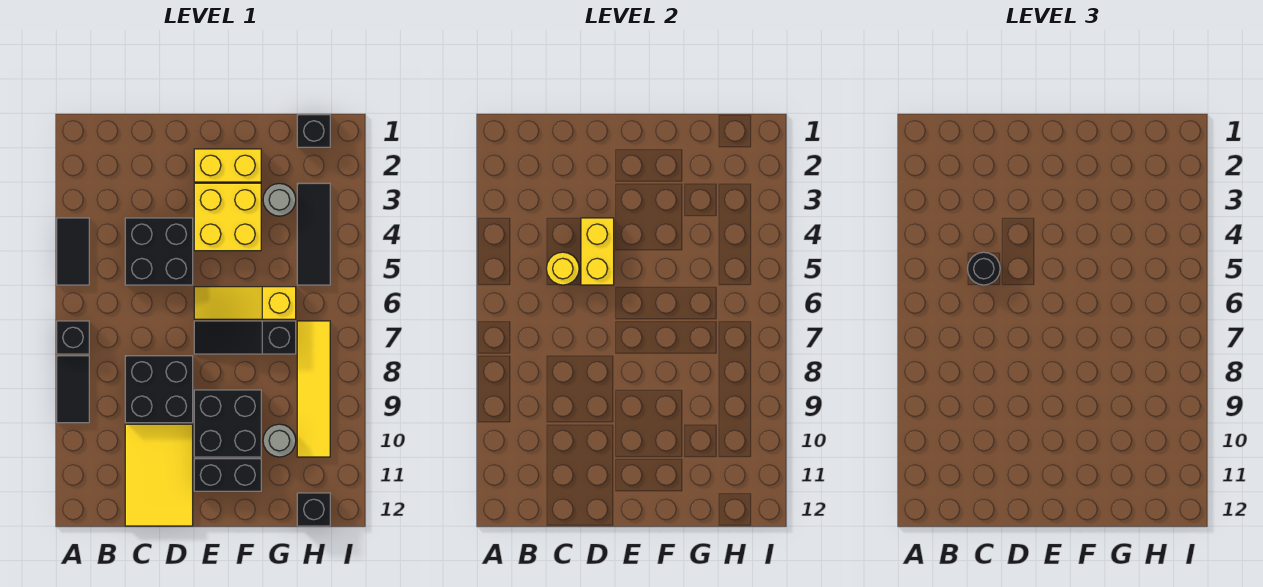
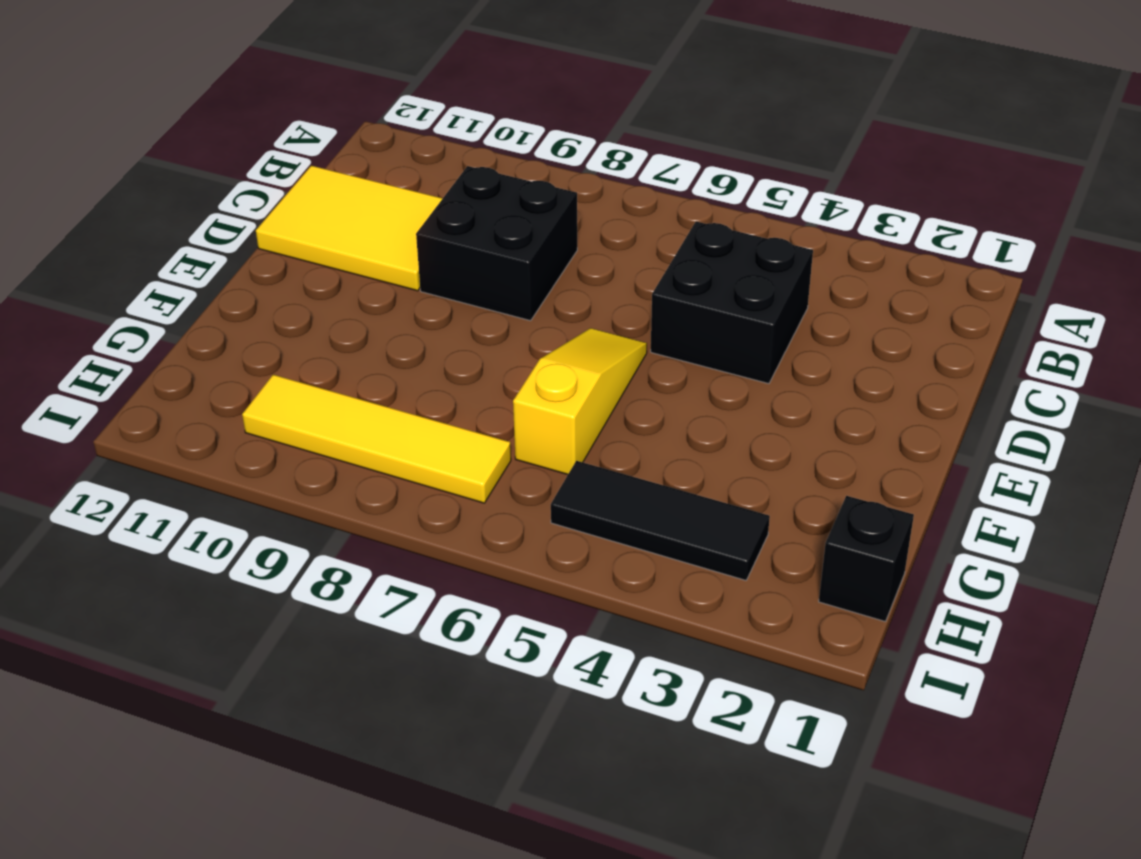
none -> black tile A4:A5 level 1
none -> black brick A7 level 1
none -> black tile A8:A9 level 1

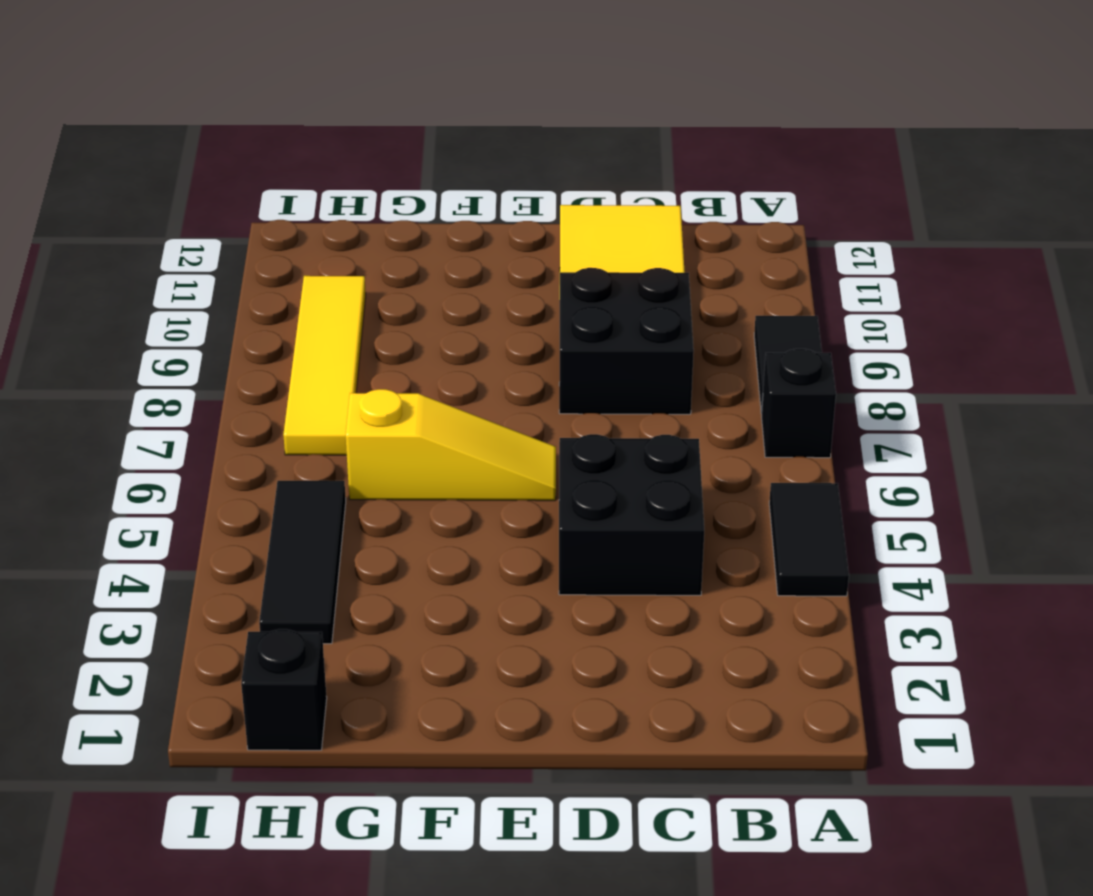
none -> yellow brick E2:F2 level 1
none -> yellow brick E3:F4 level 1
none -> black slope E7:G7 level 1 top G

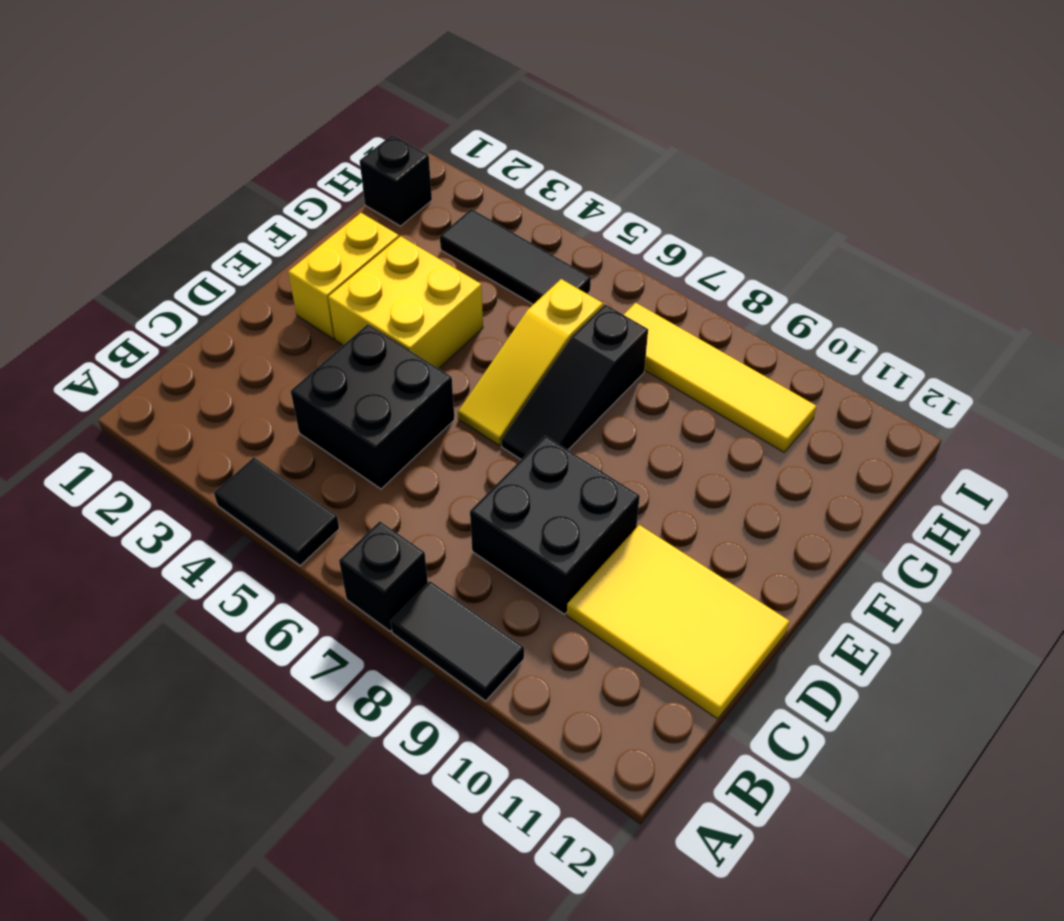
none -> black brick E9:F10 level 1
none -> black brick E11:F11 level 1
none -> grey round brick G3 level 1

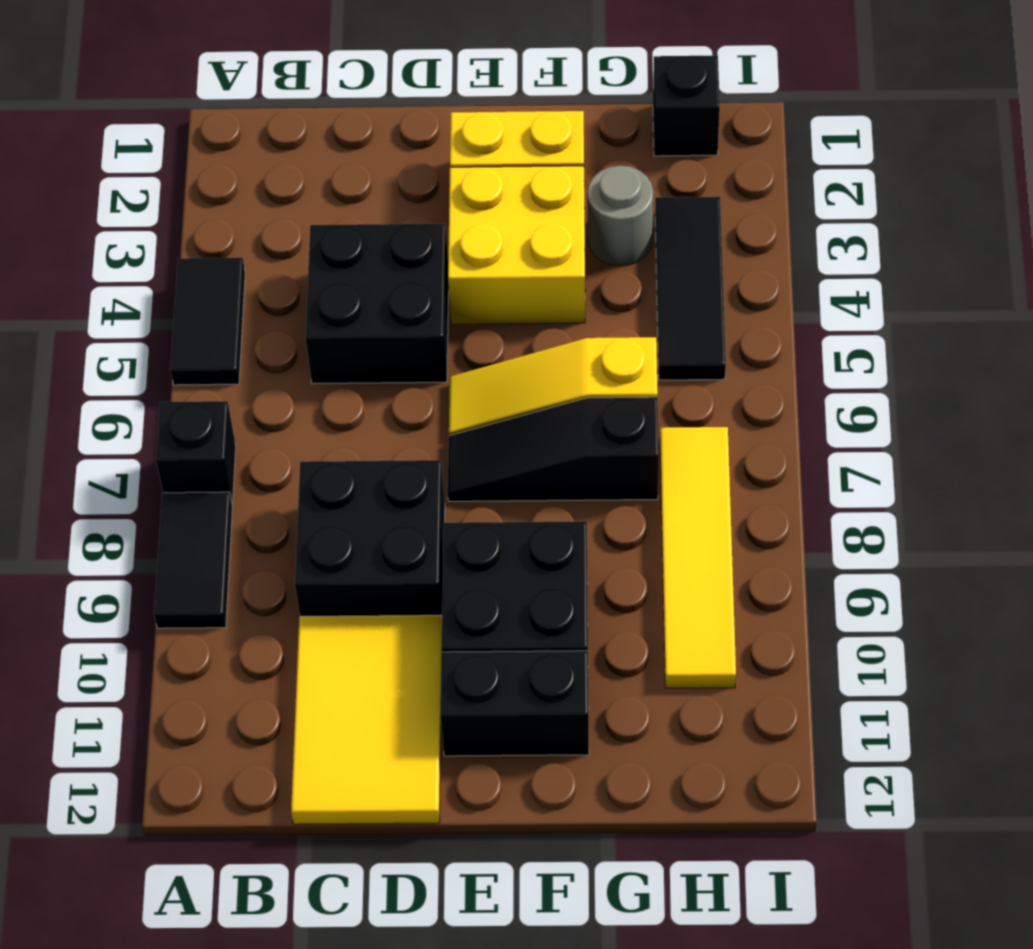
none -> grey round brick G10 level 1
none -> black brick H12 level 1
none -> yellow round brick C5 level 2

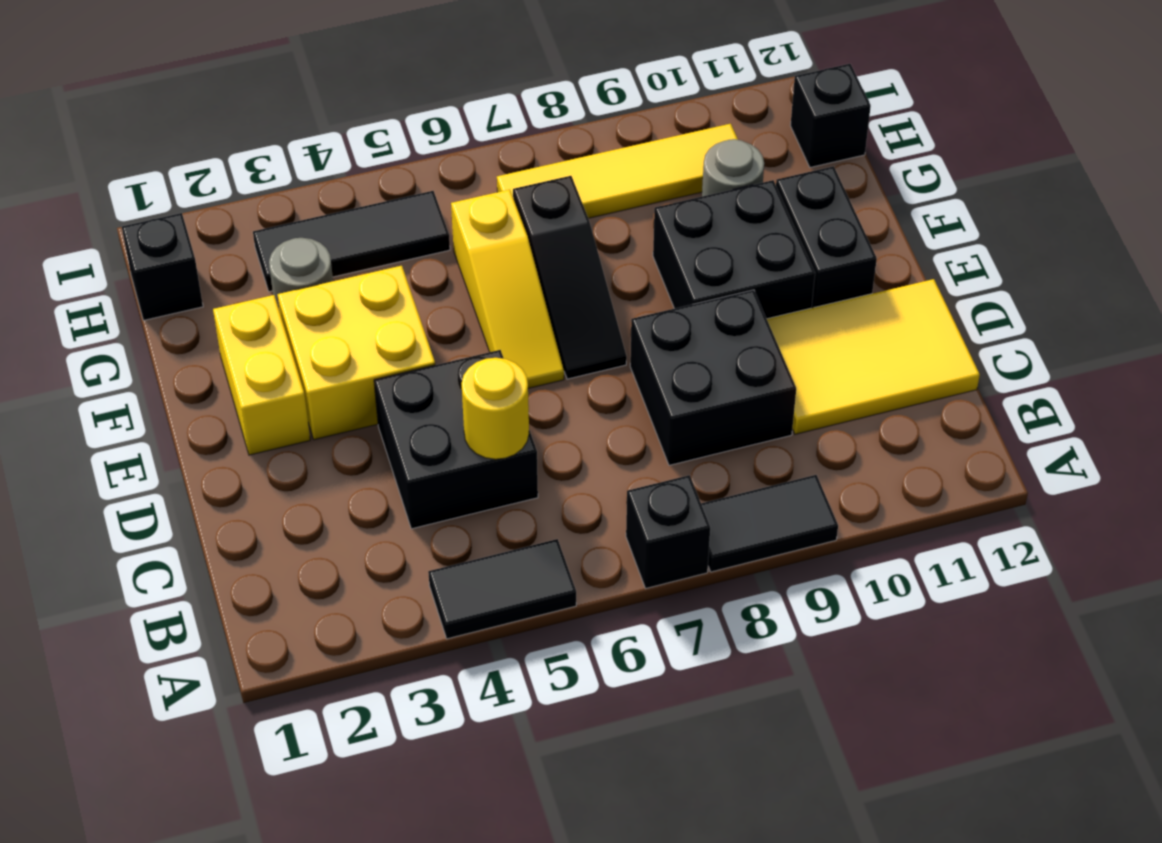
none -> yellow brick D4:D5 level 2
none -> black round brick C5 level 3

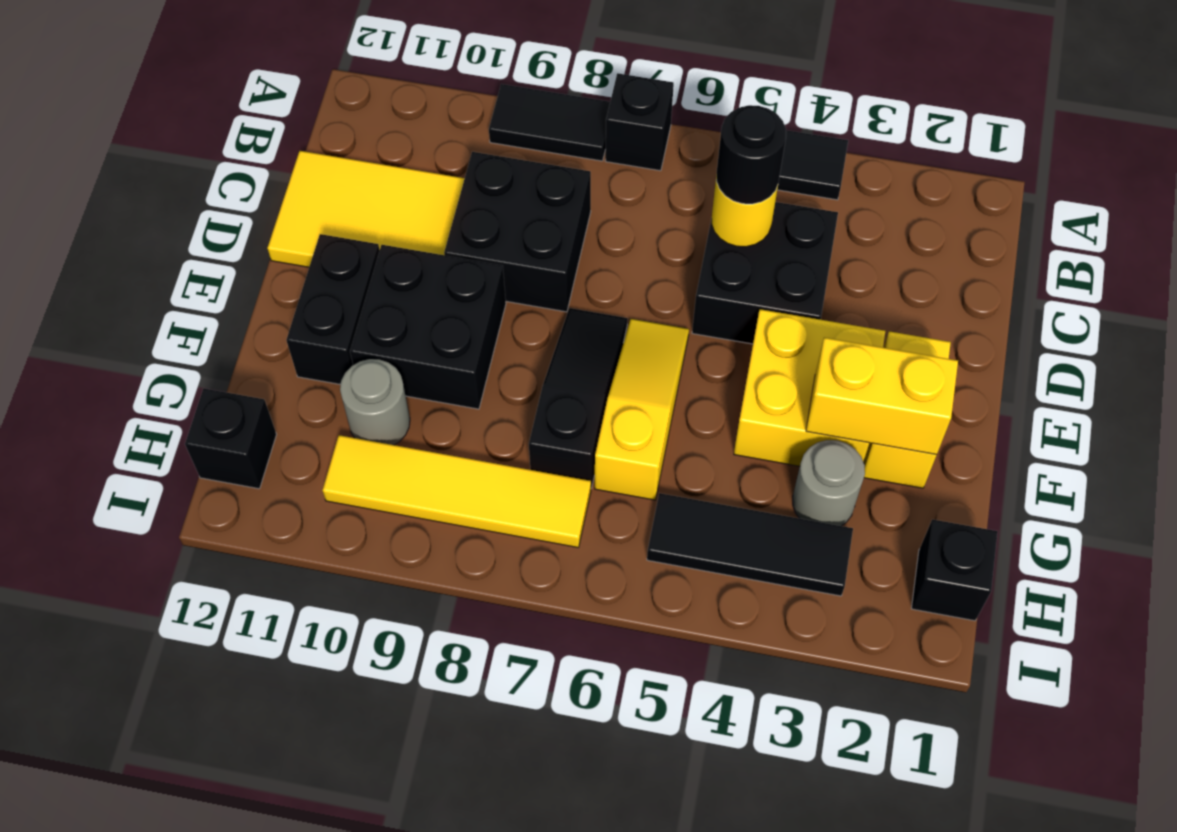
yellow brick F2:F3 level 2 -> yellow brick D4:D5 level 2

